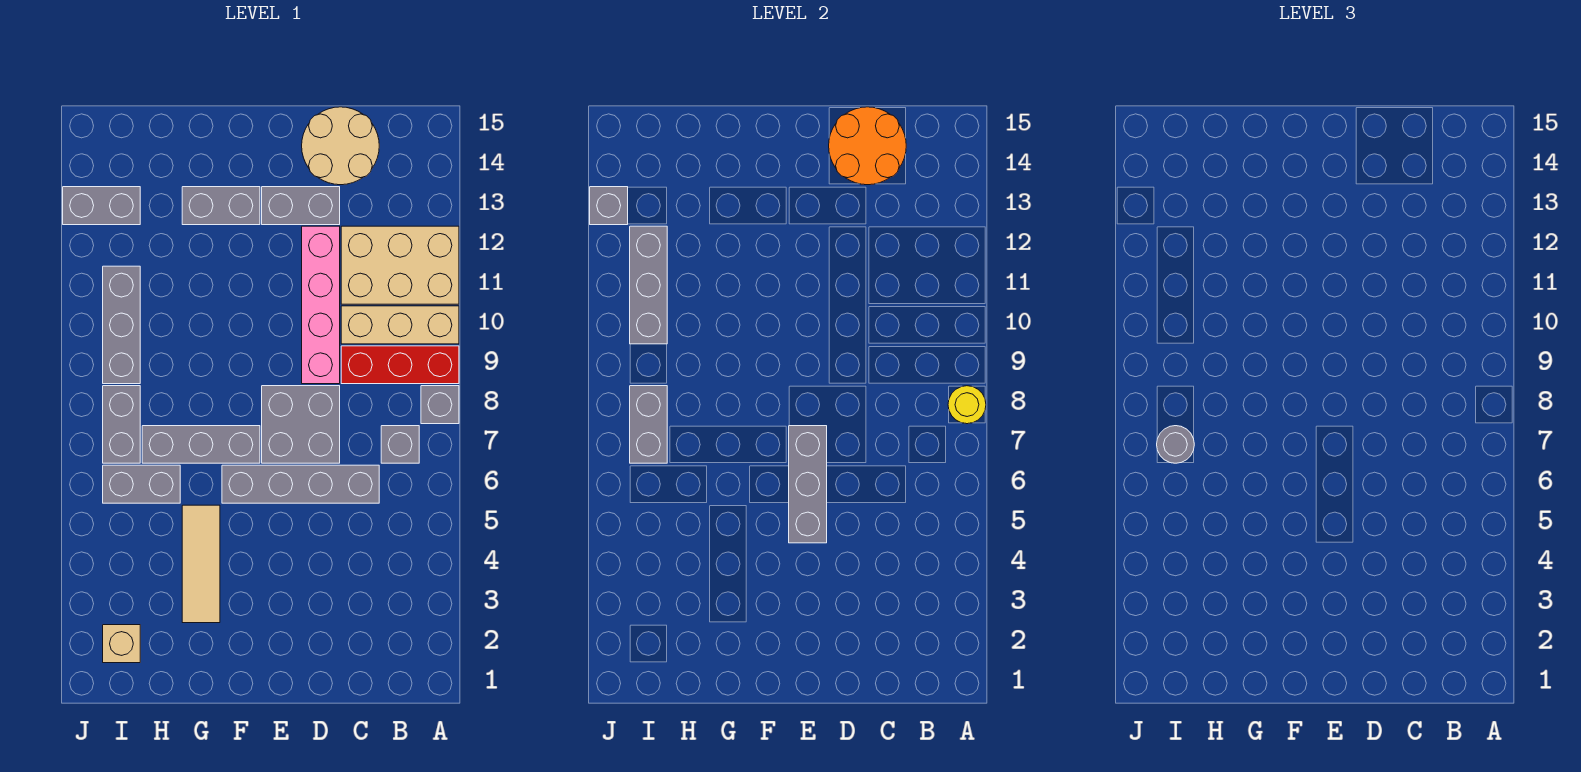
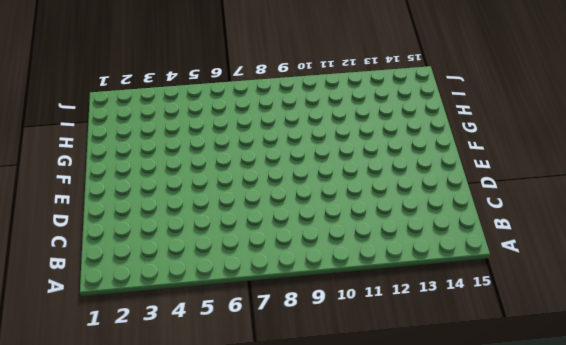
none -> grey brick A8 level 1
none -> red brick A9:C9 level 1
none -> tan brick A10:C10 level 1

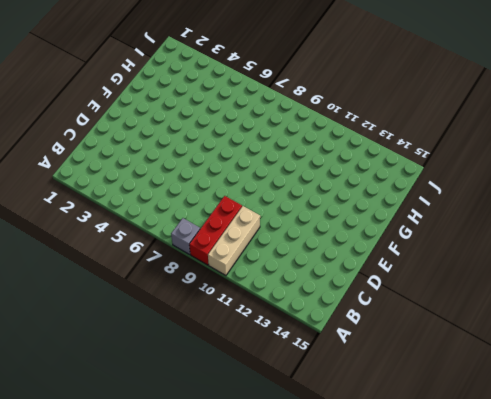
none -> tan brick A11:C12 level 1
none -> grey brick B7 level 1
none -> grey brick C6:F6 level 1

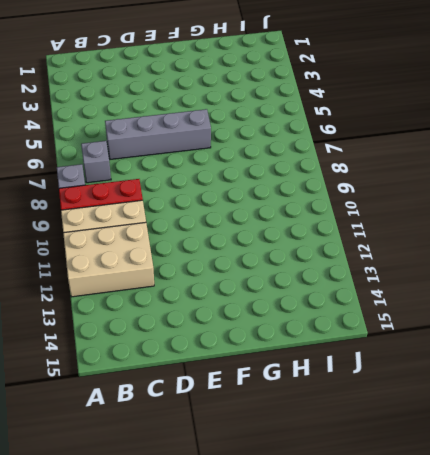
none -> tan round brick C14:D15 level 1
none -> grey brick D7:E8 level 1
none -> pink brick D9:D12 level 1

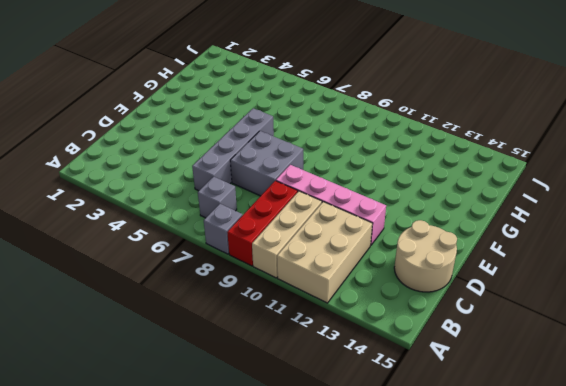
none -> grey brick D13:E13 level 1
none -> grey brick F7:H7 level 1
none -> grey brick F13:G13 level 1

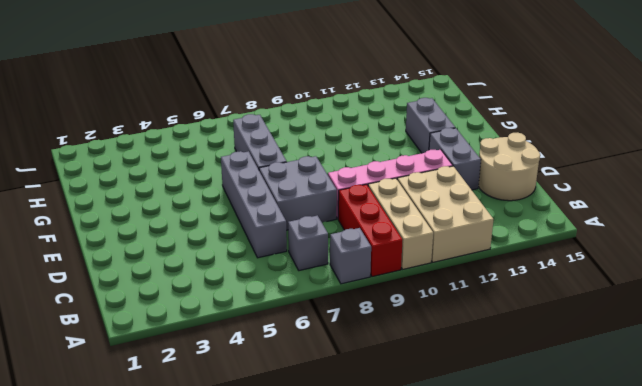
none -> tan tile G3:G5 level 1
none -> grey brick H6:I6 level 1
none -> tan brick I2 level 1

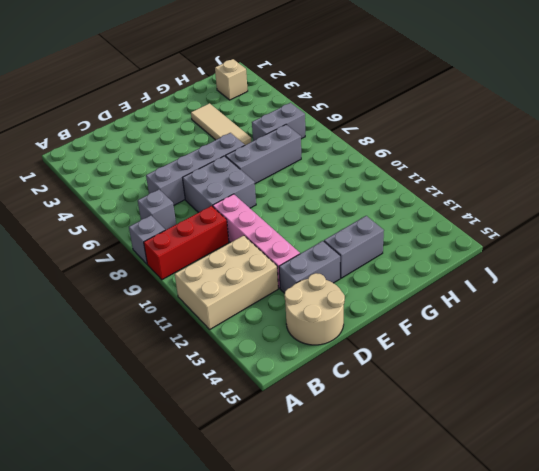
none -> tan brick A10:C10 level 1
none -> grey brick I7:I8 level 1
none -> grey brick I9:I11 level 1

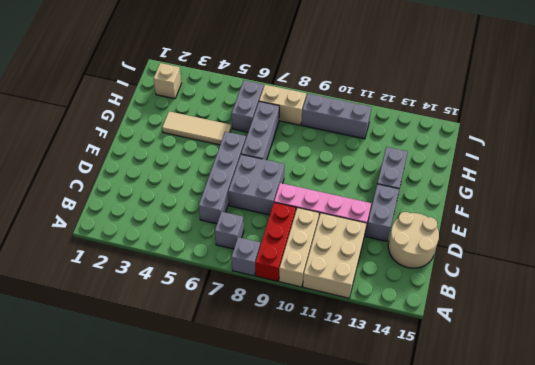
tan brick I7:I8 level 1 -> grey brick I7:I8 level 1
none -> grey brick I13:J13 level 1
none -> yellow round brick A8 level 2
none -> orange round brick C14:D15 level 2

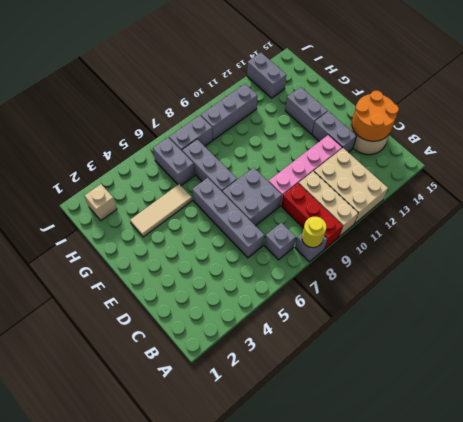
none -> grey brick E5:E7 level 2
none -> grey brick I7:I8 level 2
none -> grey brick I10:I12 level 2

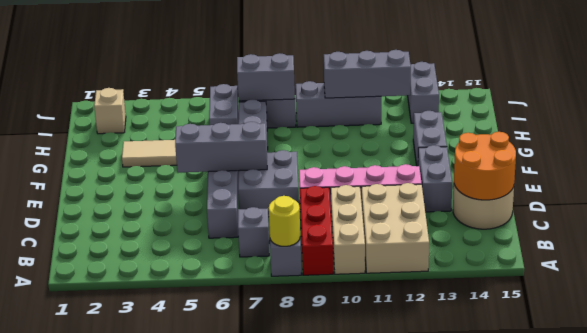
none -> grey brick J13 level 2
none -> grey round brick I7 level 3

